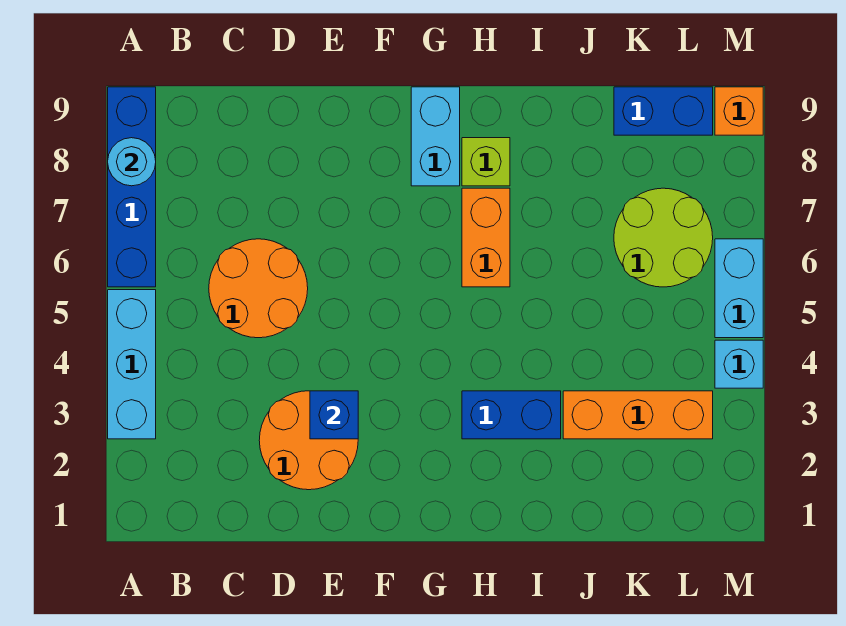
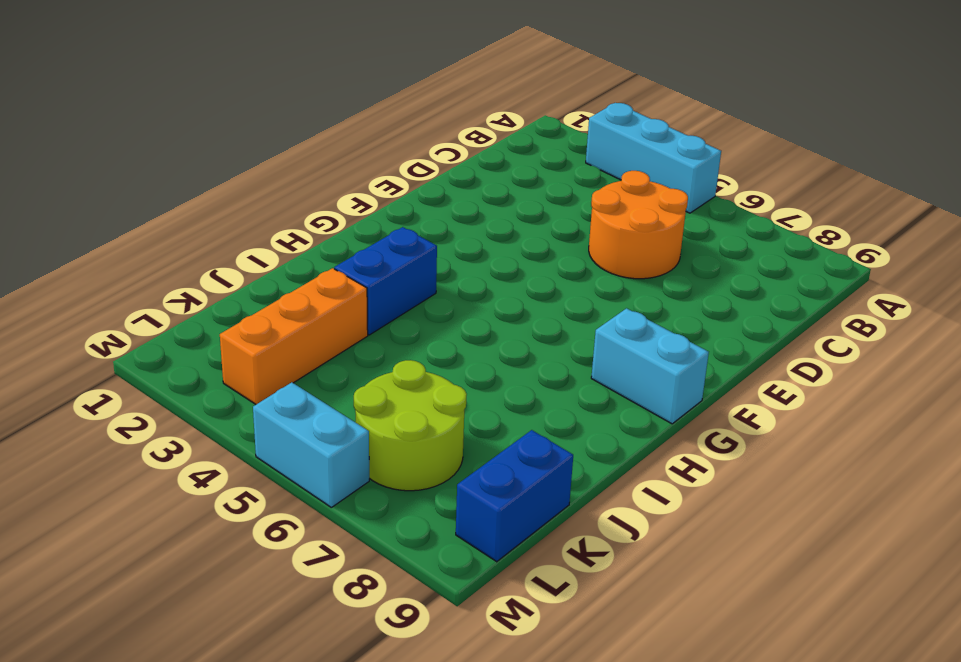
none -> blue brick A6:A9 level 1
none -> orange round brick D2:E3 level 1
none -> orange brick H6:H7 level 1

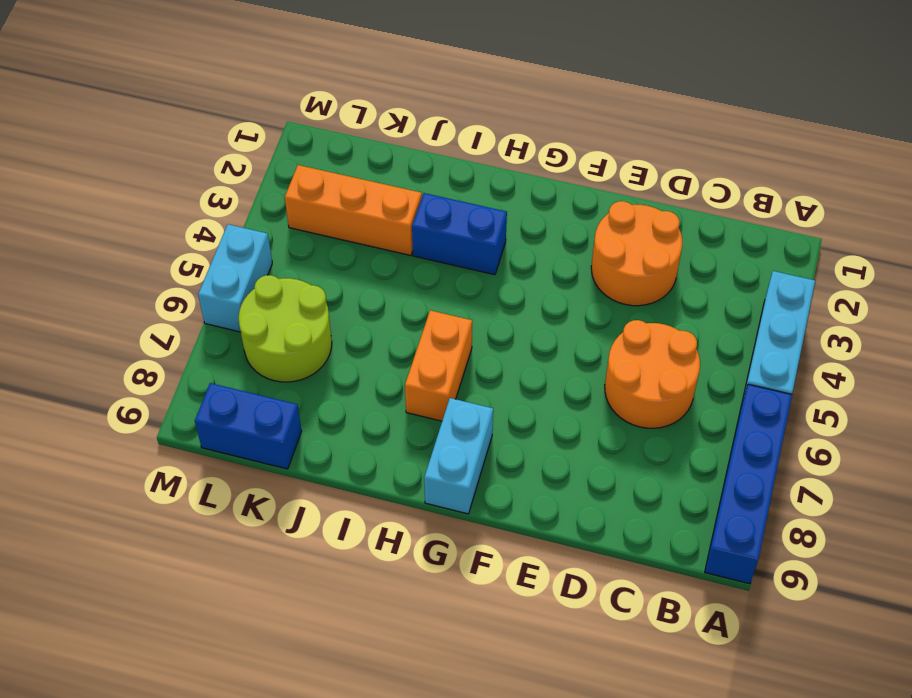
none -> lime brick H8 level 1
none -> cyan brick M4 level 1
none -> orange brick M9 level 1

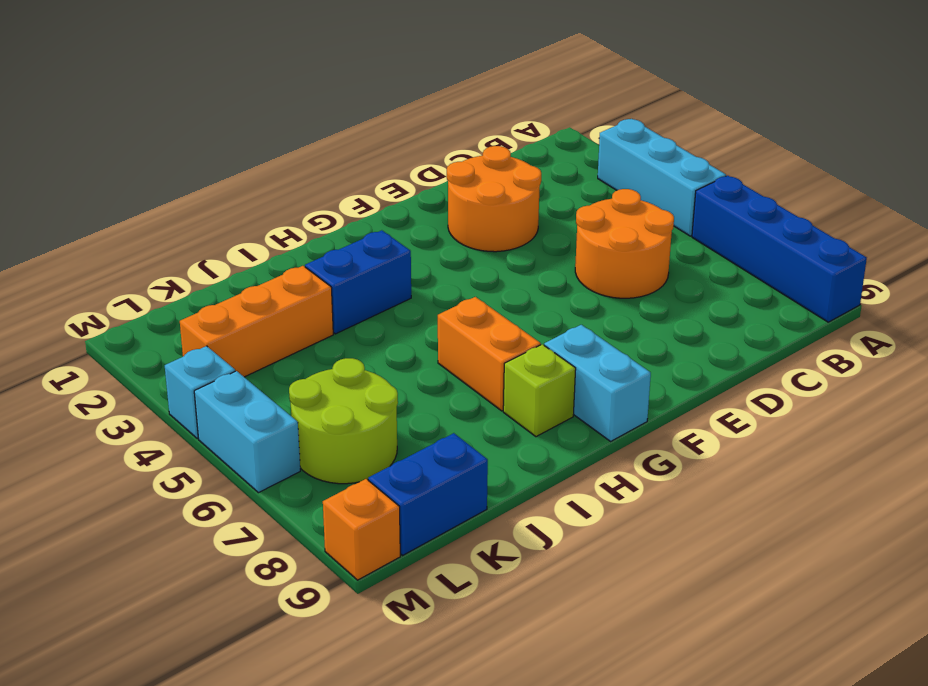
none -> cyan round brick A8 level 2
none -> blue brick E3 level 2

